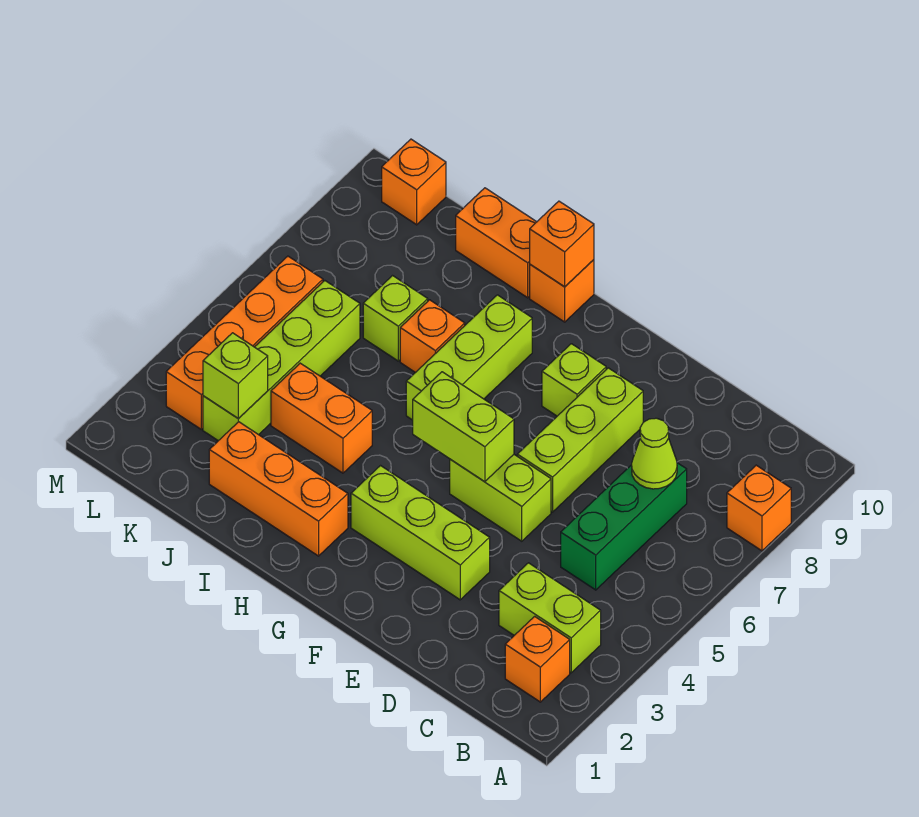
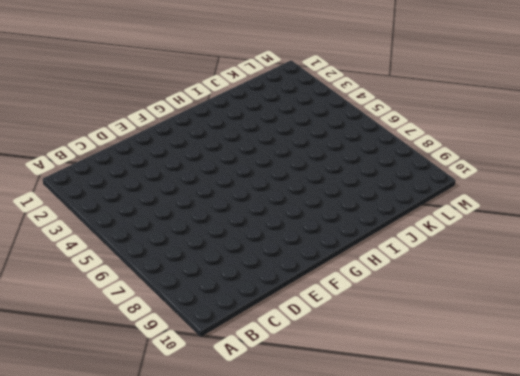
none -> orange brick A8 level 1
none -> orange brick B2 level 1
none -> lime brick B3:C3 level 1

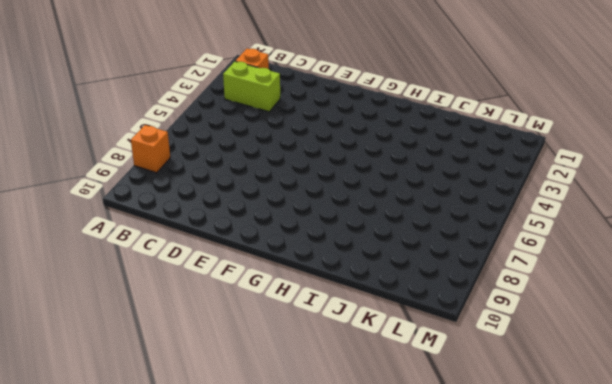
none -> green brick C5:C7 level 1
none -> lime brick E3:G3 level 1
none -> lime brick E5:F5 level 1

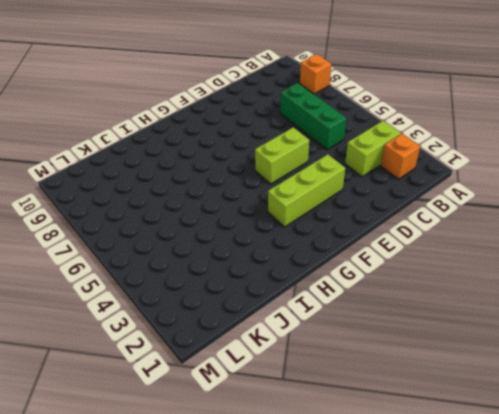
none -> lime brick E6:E8 level 1
none -> lime brick F8 level 1
none -> orange brick H2:J2 level 1

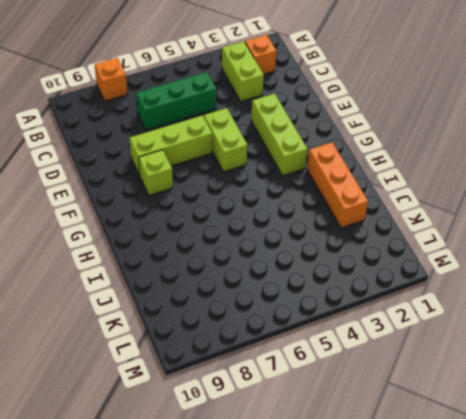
none -> lime brick H6:H8 level 1
none -> orange brick H10 level 1
none -> orange brick I4:J4 level 1

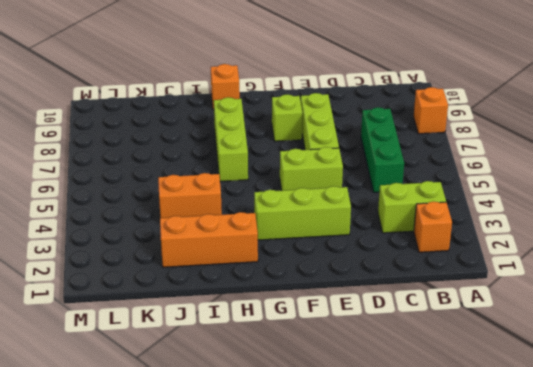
none -> orange brick I7 level 1
none -> orange brick I10:J10 level 1
none -> lime brick J7 level 1

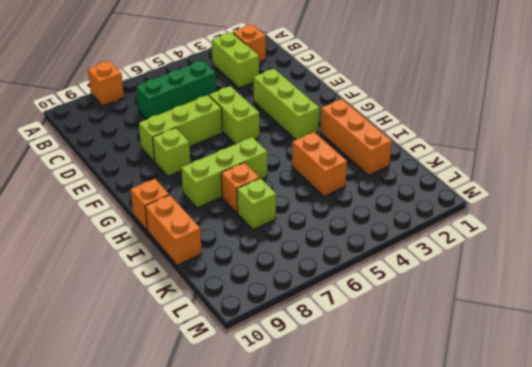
none -> lime brick K3:K6 level 1
none -> orange brick L3:L6 level 1
none -> orange brick L10 level 1

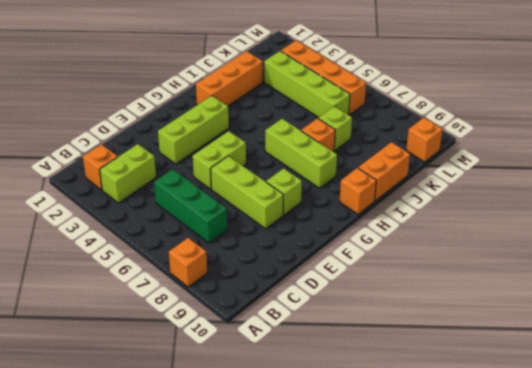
none -> orange brick I4:J4 level 1
none -> lime cone C7 level 2
none -> lime brick F5:G5 level 2

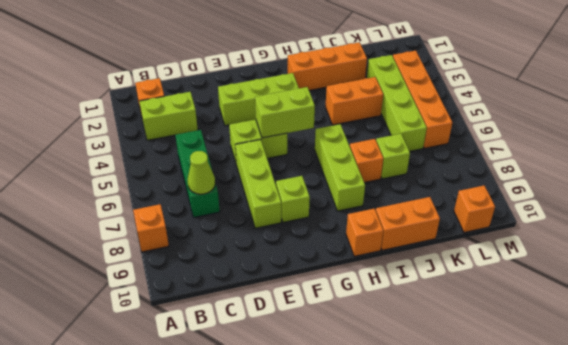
none -> orange brick H10 level 2
none -> lime brick K3 level 2

